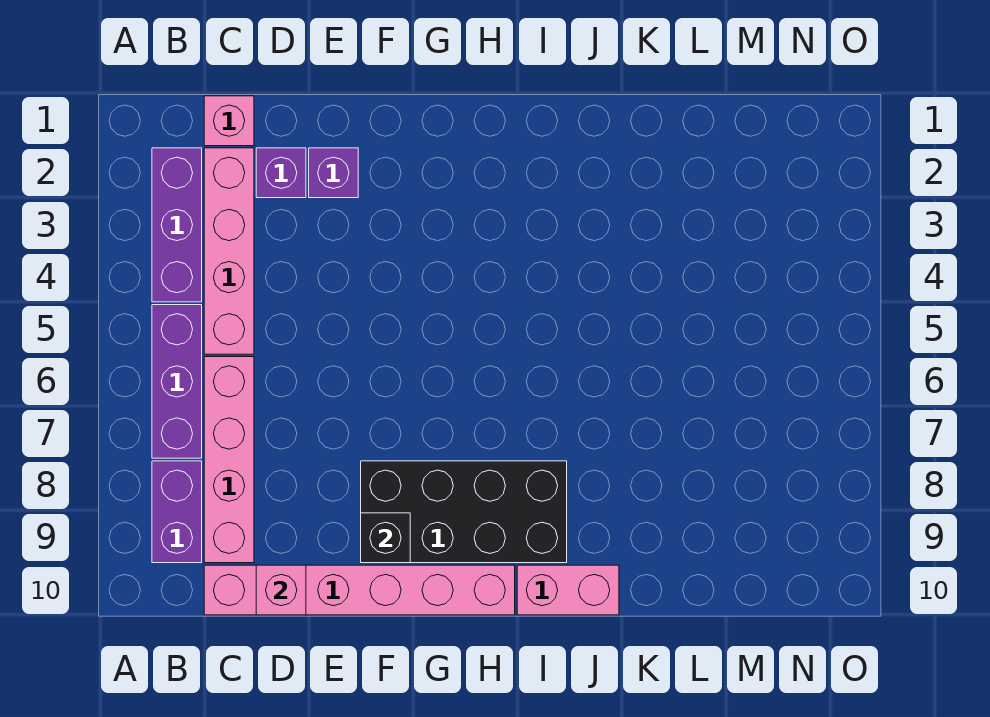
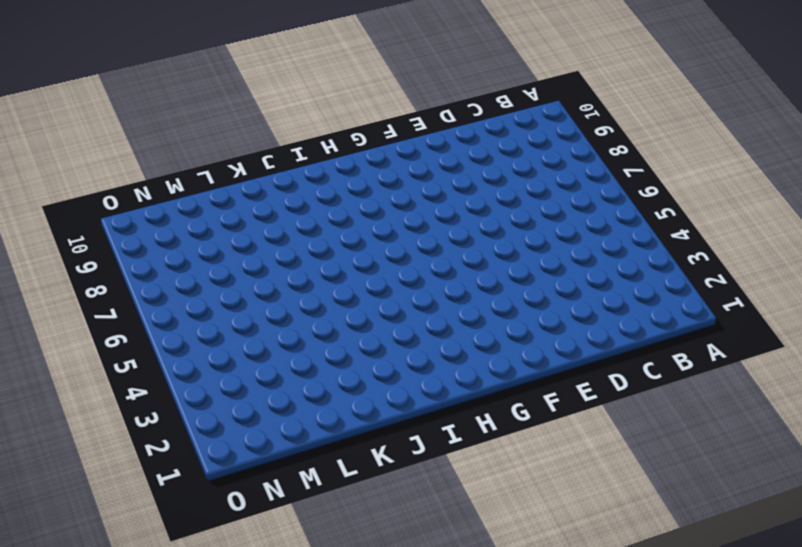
none -> purple brick B2:B4 level 1
none -> purple brick B5:B7 level 1
none -> purple brick B8:B9 level 1

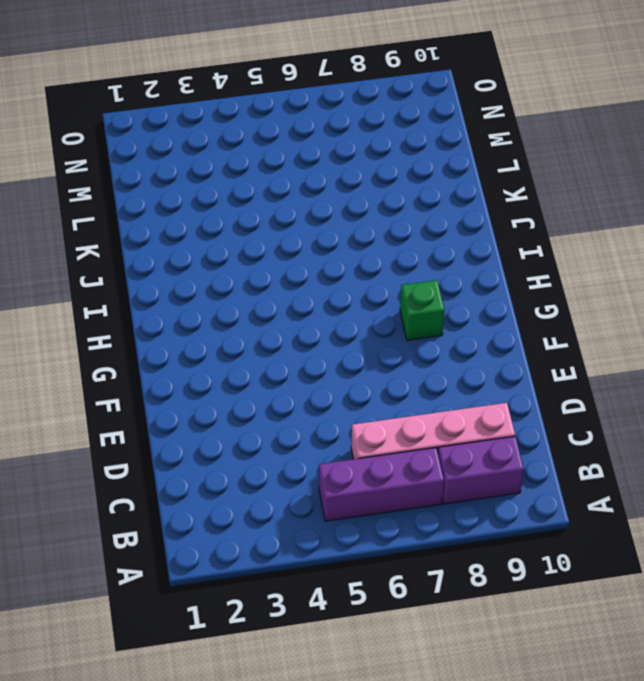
green brick G8 level 1 -> black brick F8:I9 level 1
none -> purple brick B2:B4 level 1
none -> pink brick C1 level 1
none -> pink brick C2:C5 level 1

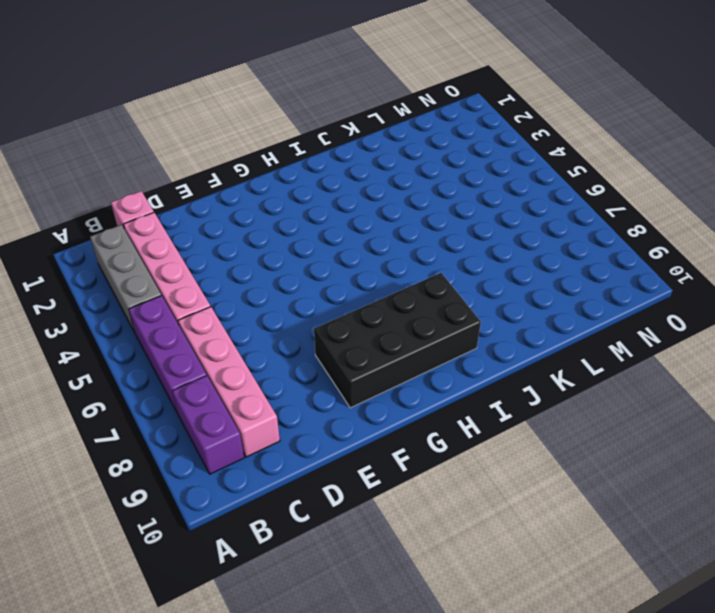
grey brick B2:B4 level 1 -> purple brick B2:B4 level 1
none -> pink brick C10:H10 level 1
none -> purple brick D2 level 1
none -> purple brick E2 level 1

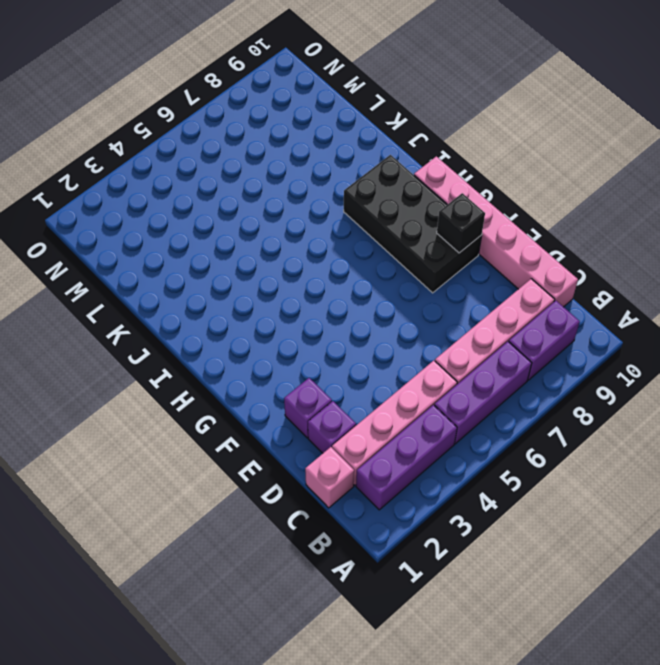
none -> pink brick I10:J10 level 1
none -> pink brick D10 level 2

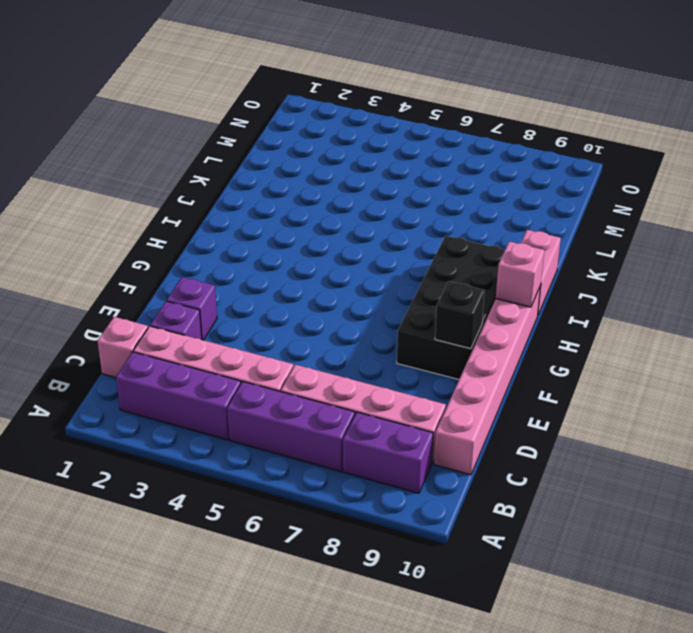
pink brick H10 level 2 -> pink brick D10 level 2

